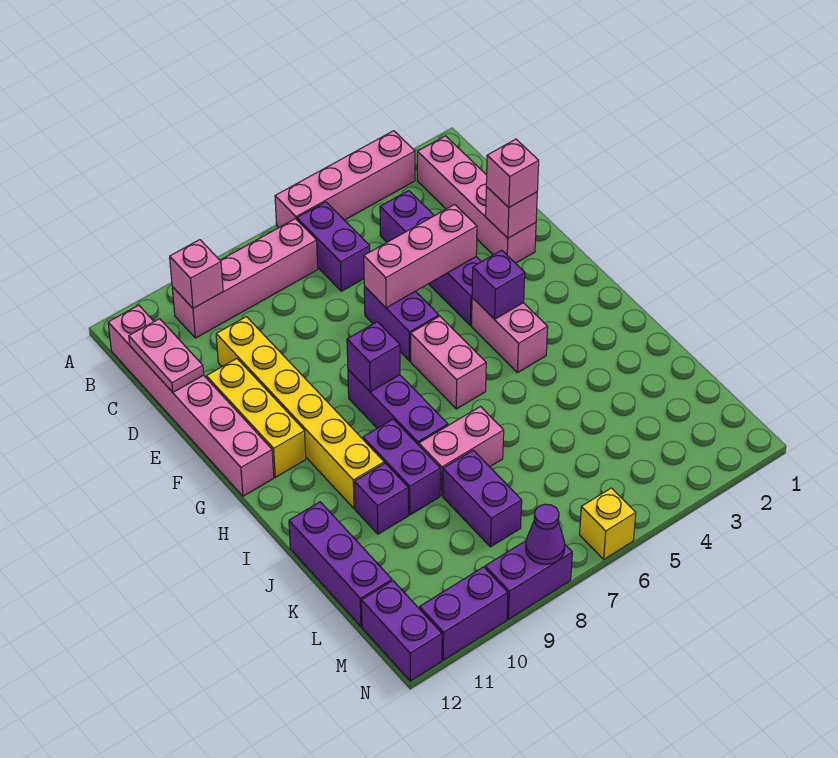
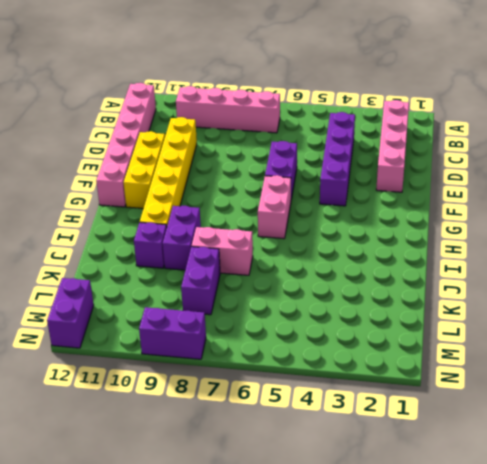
none -> pink brick A3:A6 level 1
none -> purple brick B6:C6 level 1
none -> pink brick G4:H4 level 1

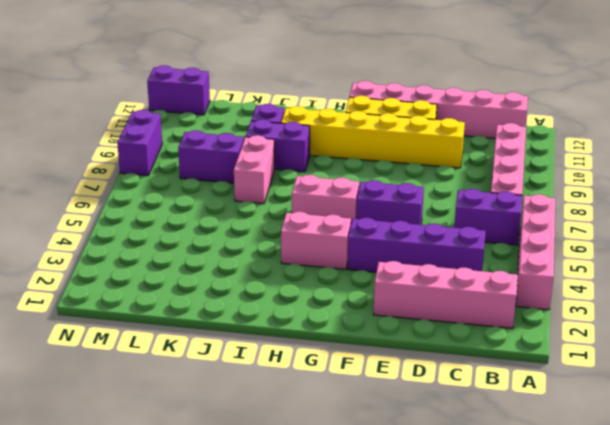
none -> purple brick G8:I8 level 1
none -> purple brick J12:L12 level 1
none -> yellow brick N6 level 1

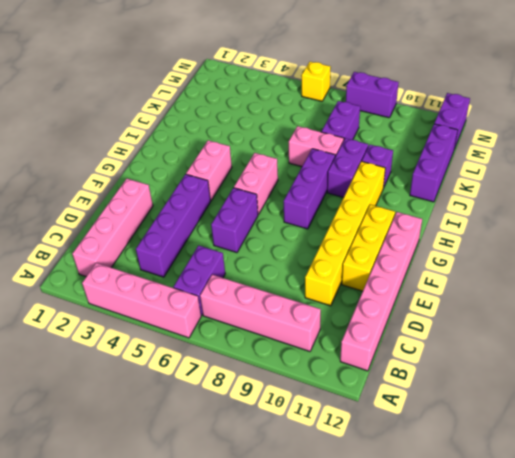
none -> purple brick N10:N11 level 1
none -> pink brick B10 level 2
none -> pink plate C12:D12 level 2

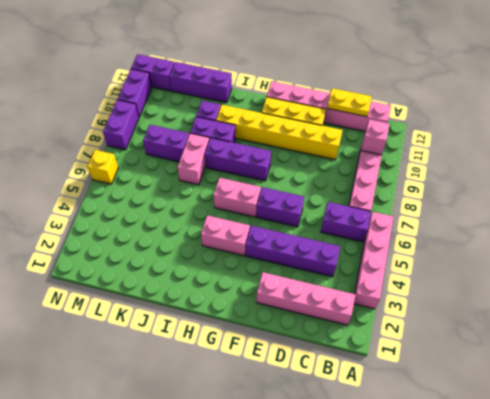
yellow plate C12:D12 level 2 -> pink plate C12:D12 level 2
none -> pink brick E2 level 2
none -> pink brick E4:E6 level 2
none -> purple brick G4 level 2

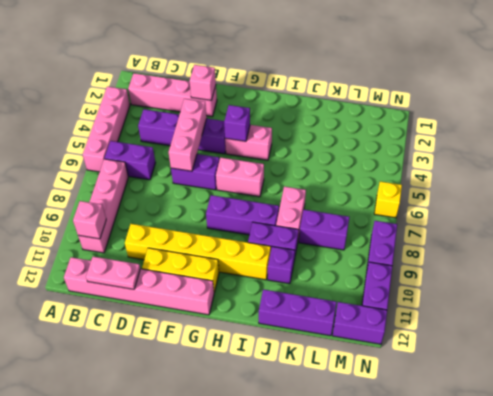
none -> purple brick G8 level 2
none -> purple cone N8 level 2
none -> pink brick E2 level 3

